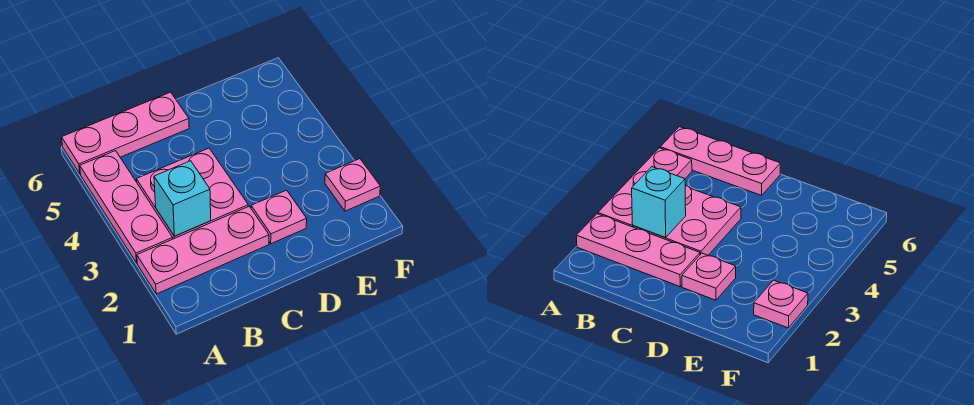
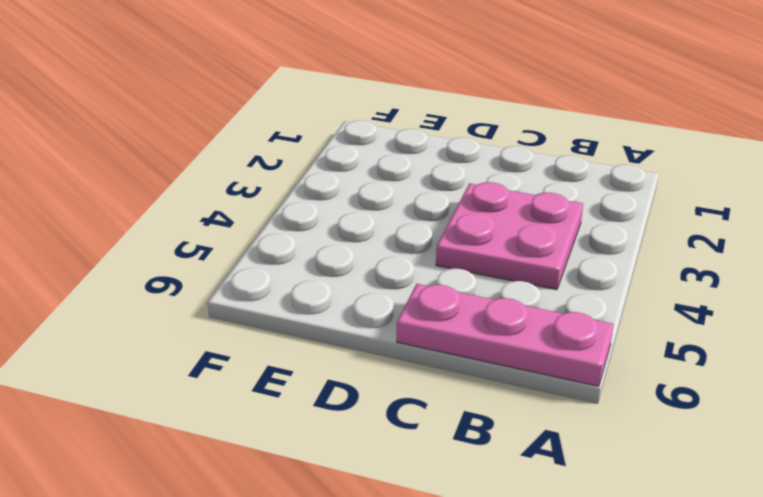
none -> pink plate A2:C2 level 1
none -> pink plate A3:A5 level 1

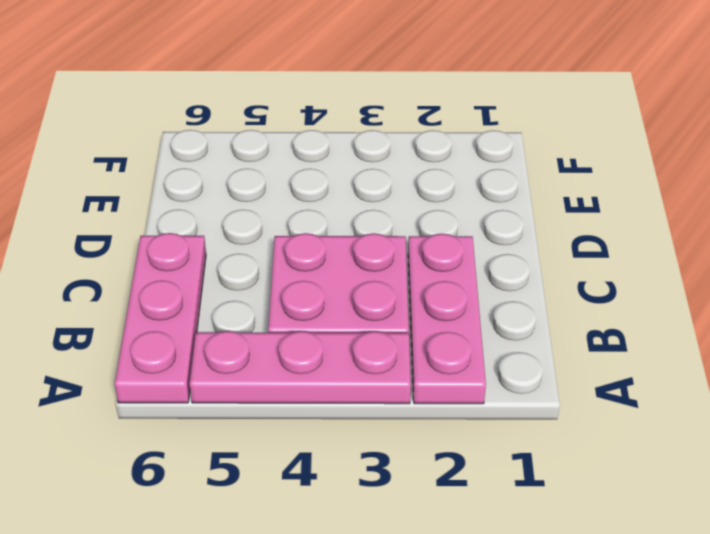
none -> pink plate D2 level 1
none -> pink plate F2 level 1

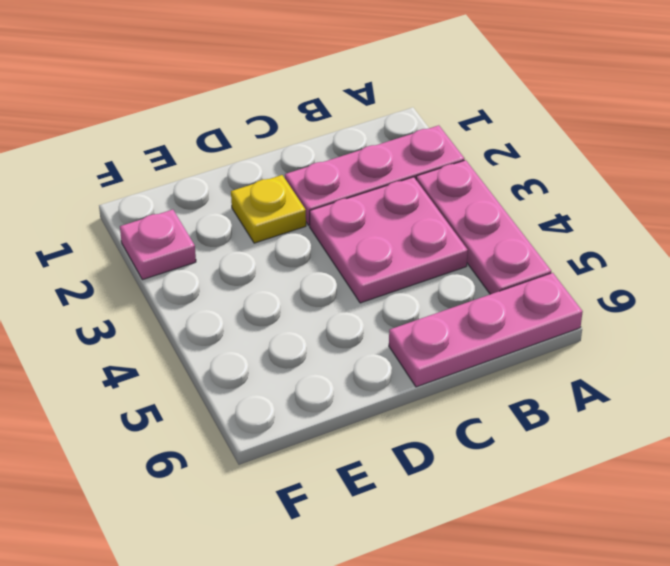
yellow plate D2 level 1 -> pink plate D2 level 1
none -> cyan brick B3 level 2

